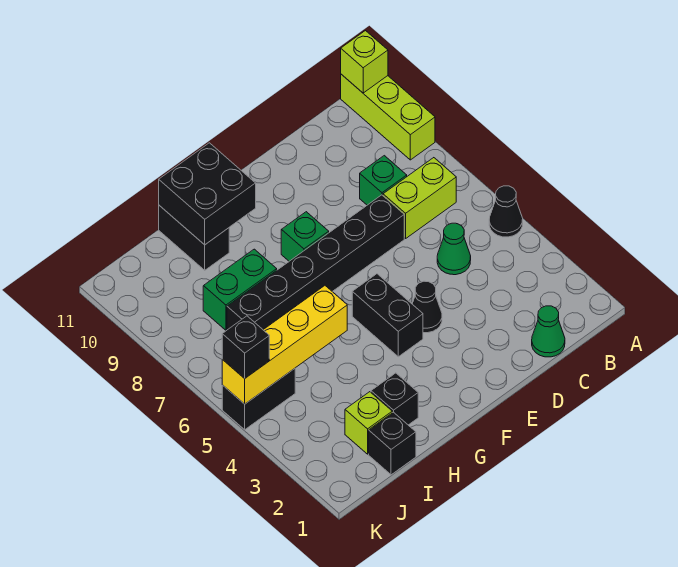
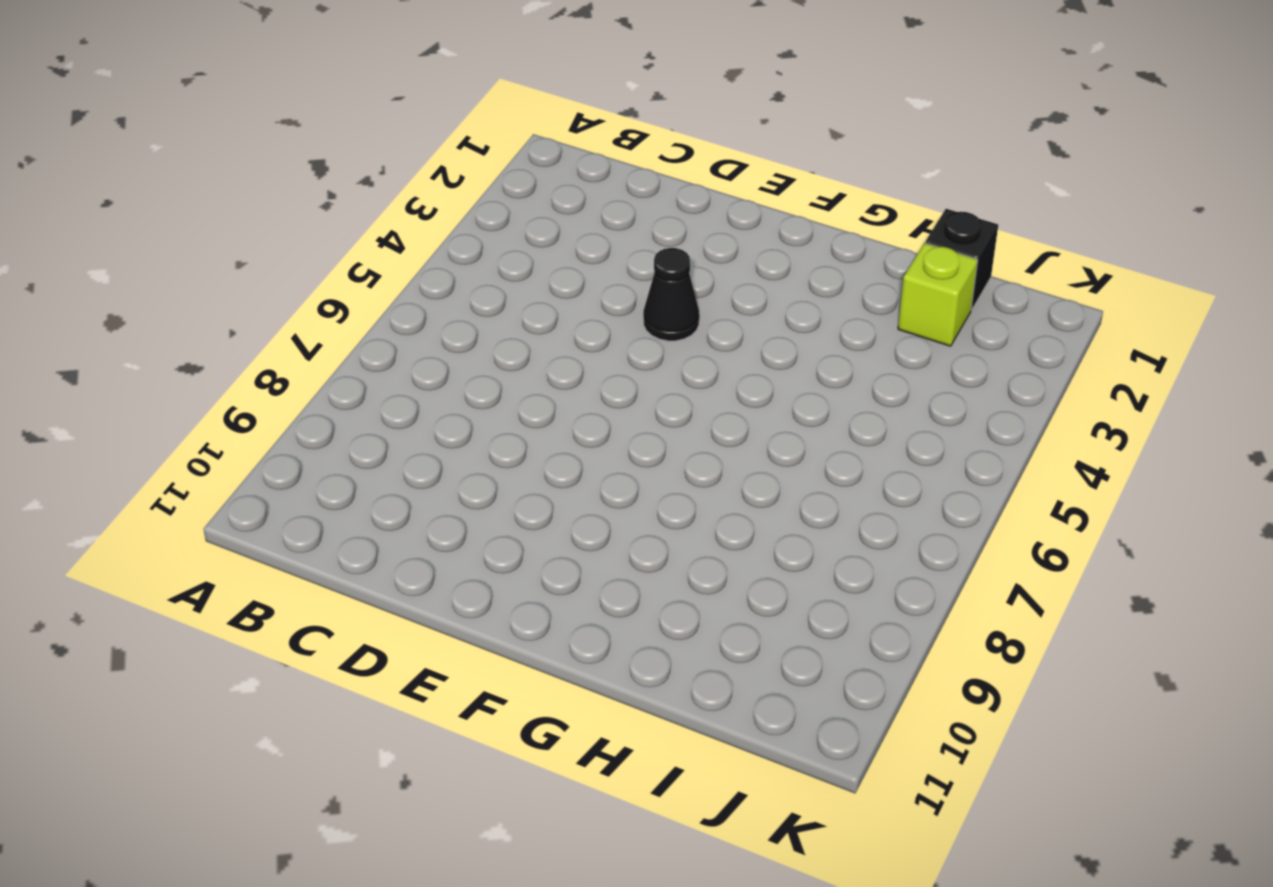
none -> black cone A5 level 1
none -> lime brick A9:A11 level 1
none -> lime brick B7:C7 level 1

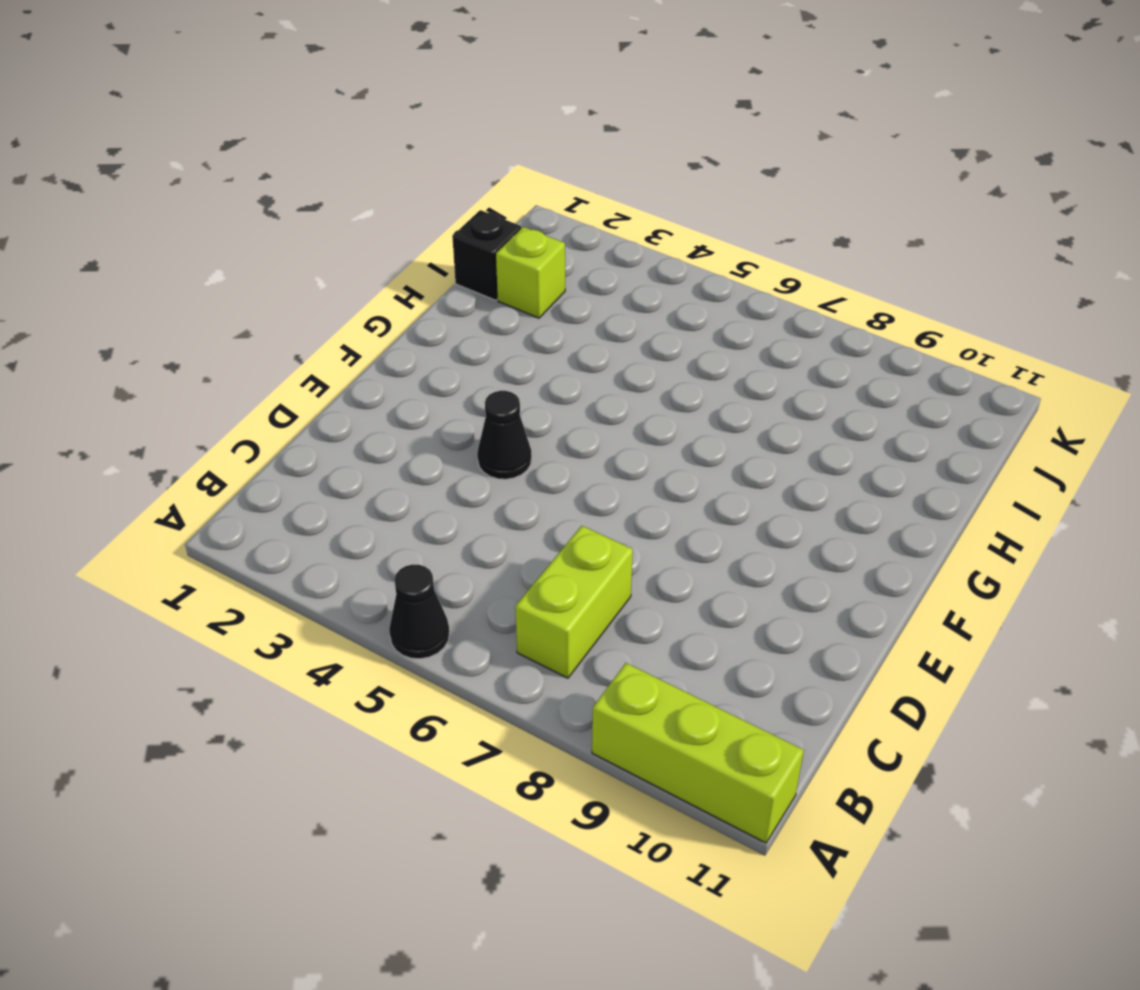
none -> green cone C1 level 1
none -> green cone C5 level 1
none -> green brick C8 level 1

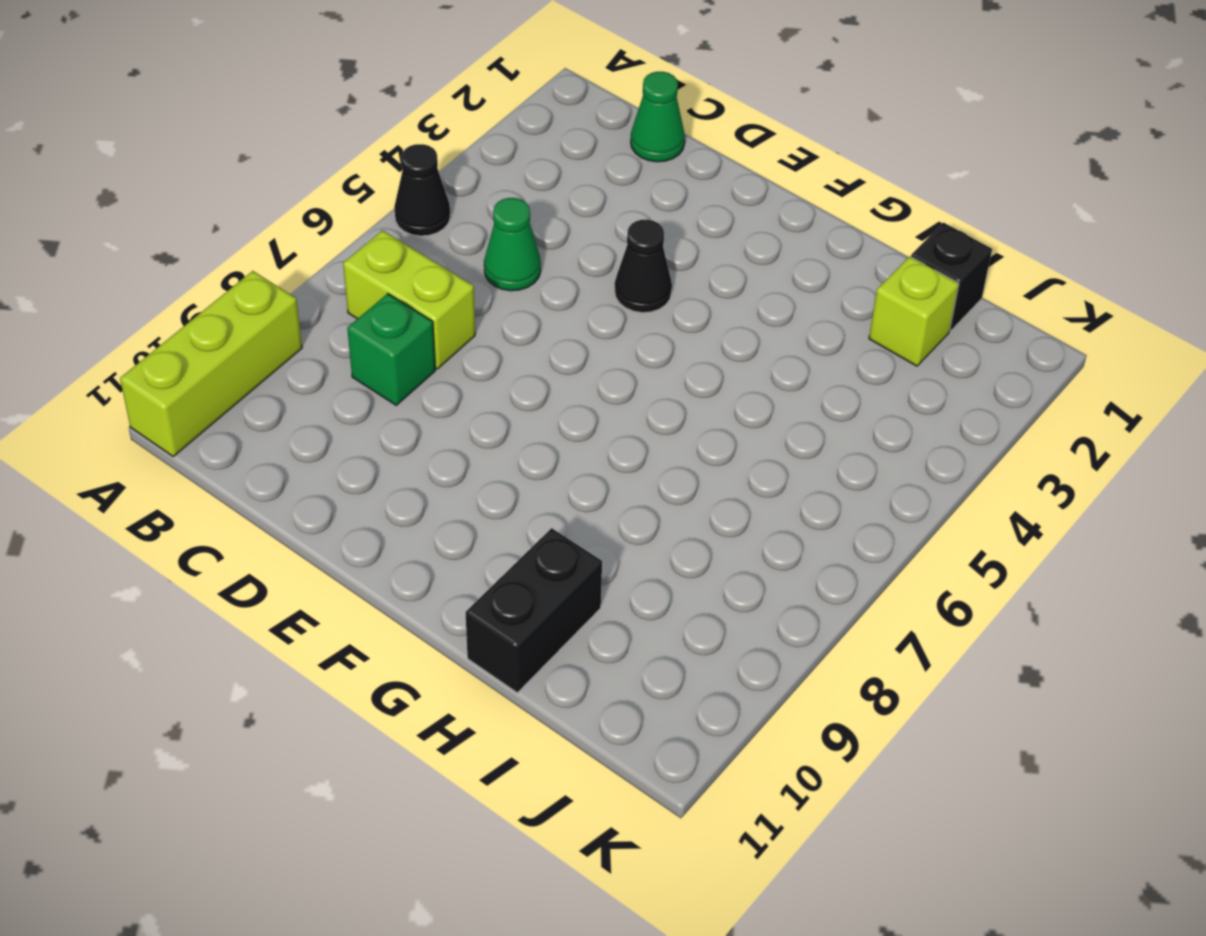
none -> black brick D7:I7 level 1
none -> black brick F4:F5 level 1
none -> green brick F8 level 1

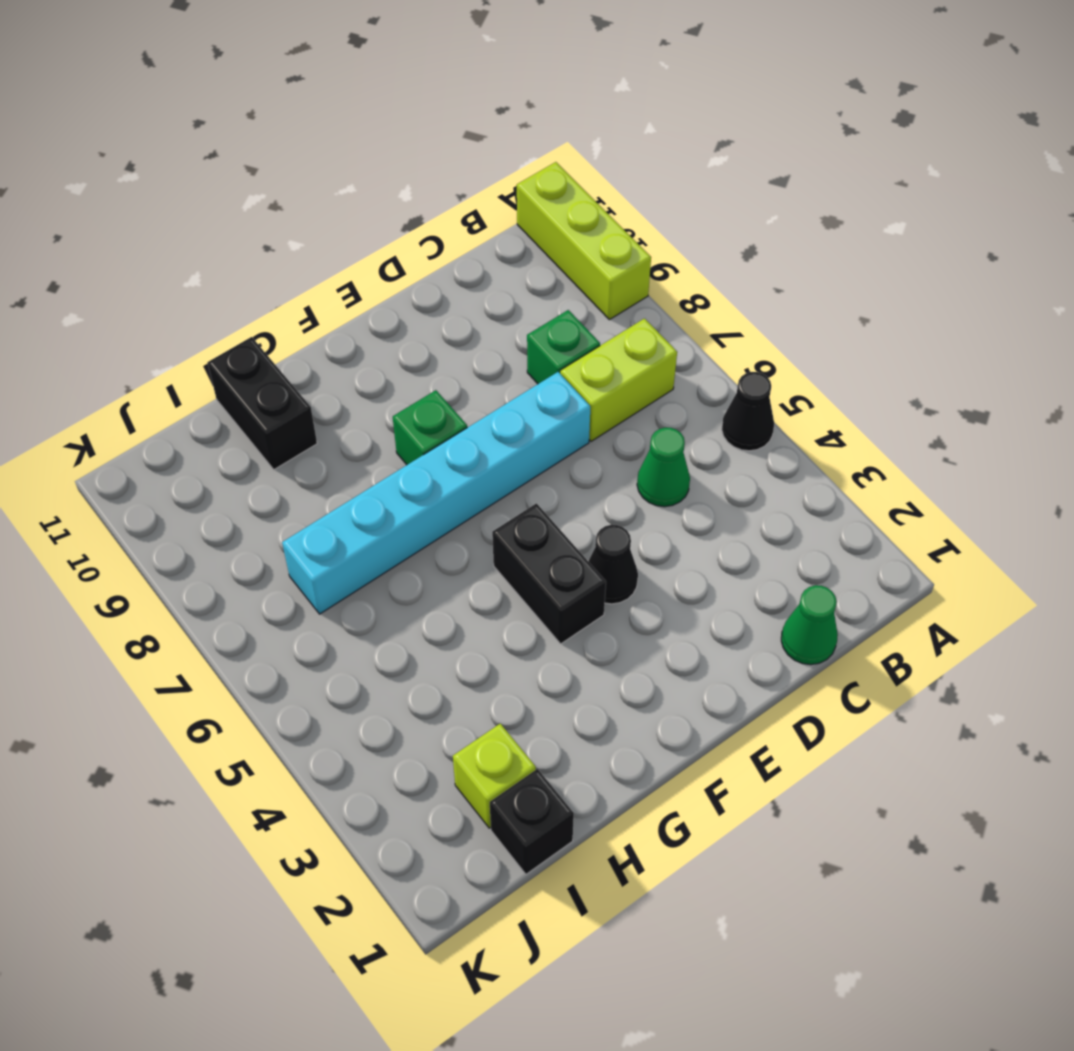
cyan brick D7:I7 level 1 -> black brick D7:I7 level 1
none -> black brick H2 level 1
none -> green brick H8:I8 level 1
none -> black brick J5:K5 level 1

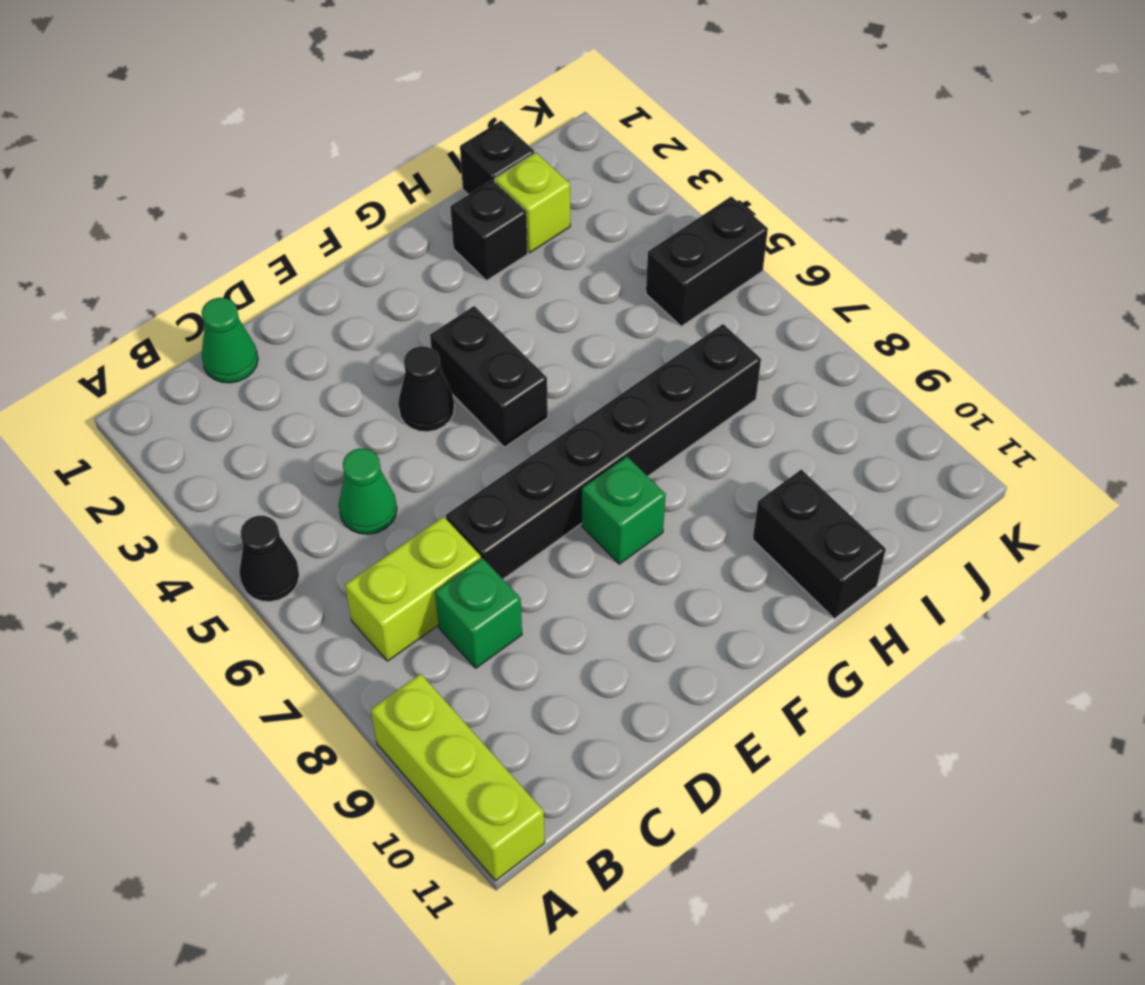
none -> green brick H8:I8 level 1
none -> lime brick A11 level 2
none -> black brick G10:H11 level 2

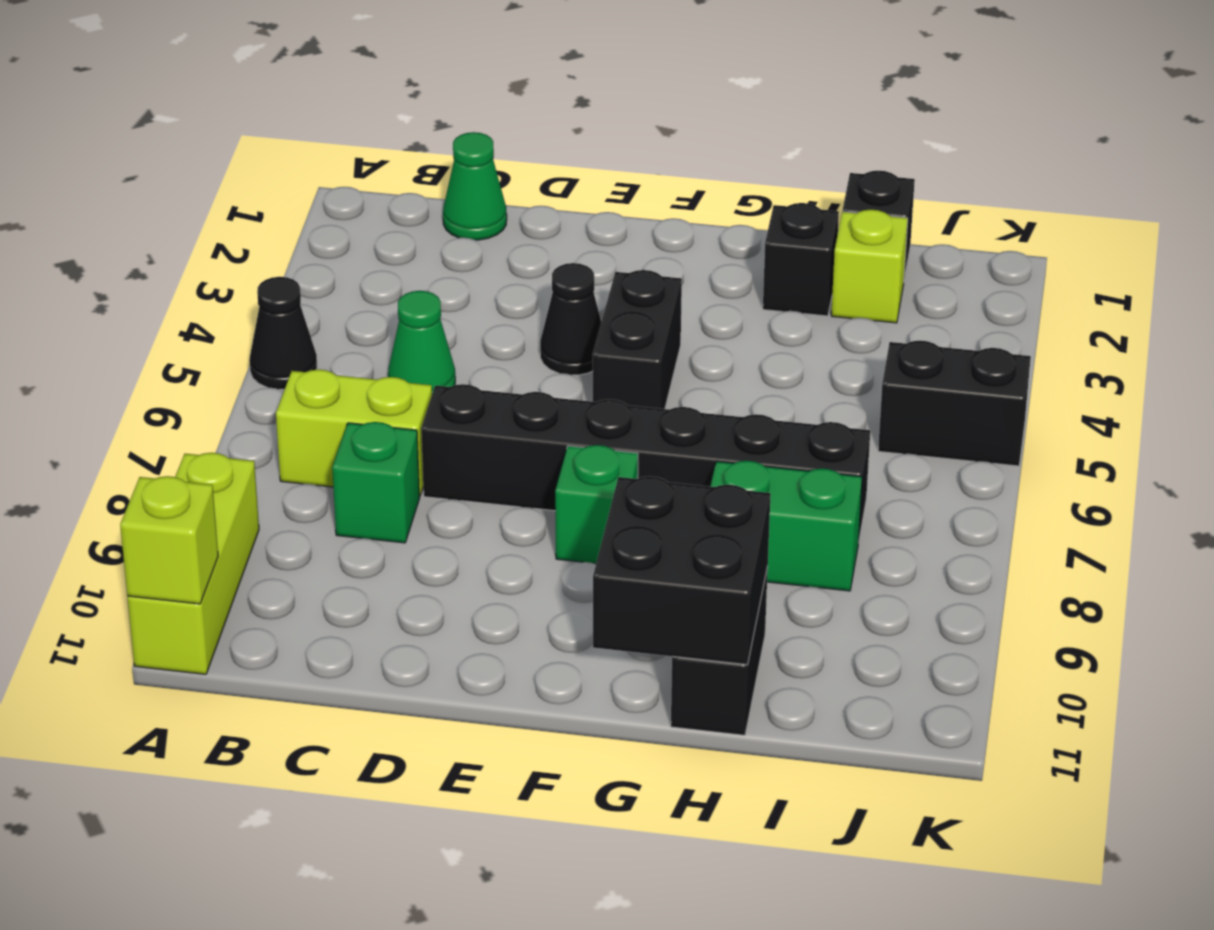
none -> yellow brick H5:K5 level 2
none -> black brick K5 level 3

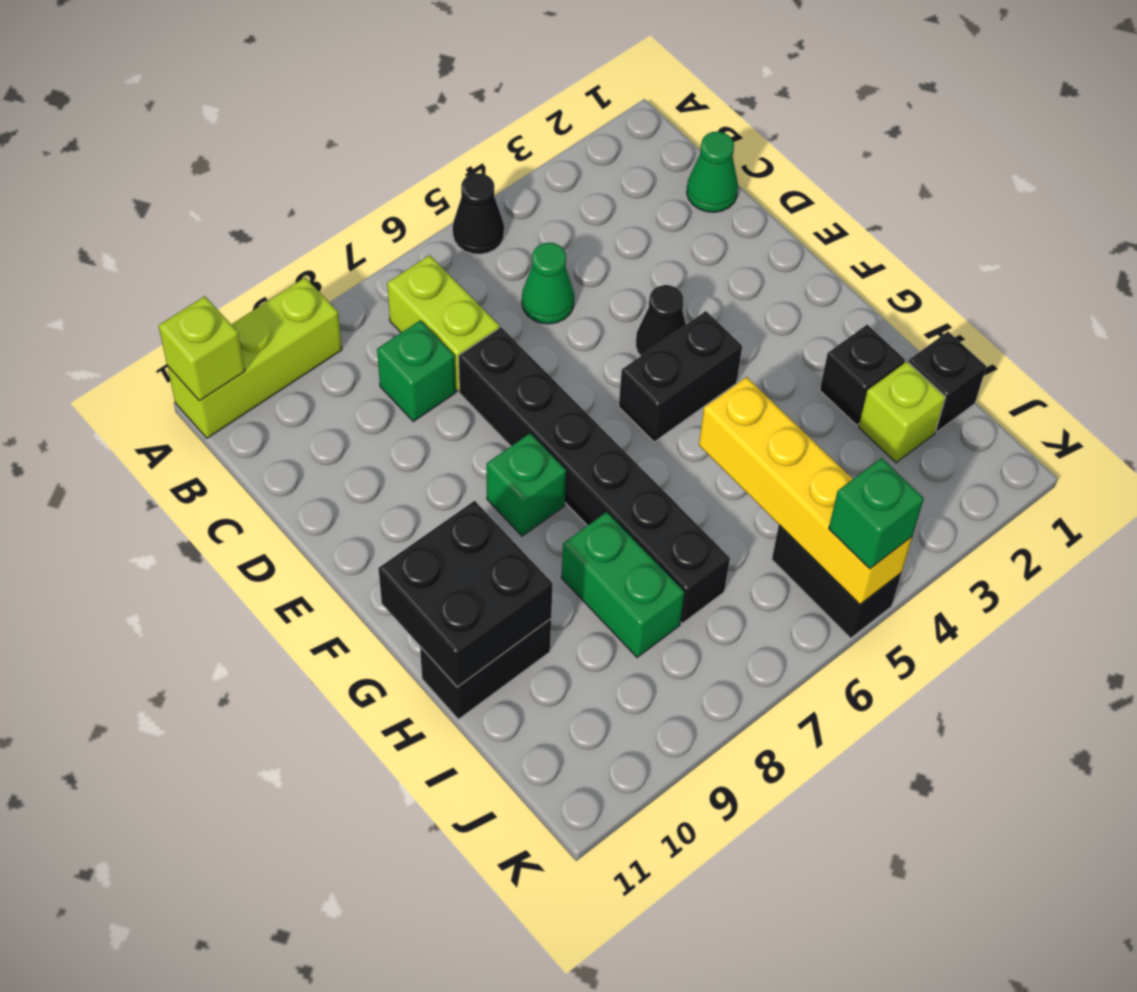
green brick K5 level 3 -> black brick K5 level 3

